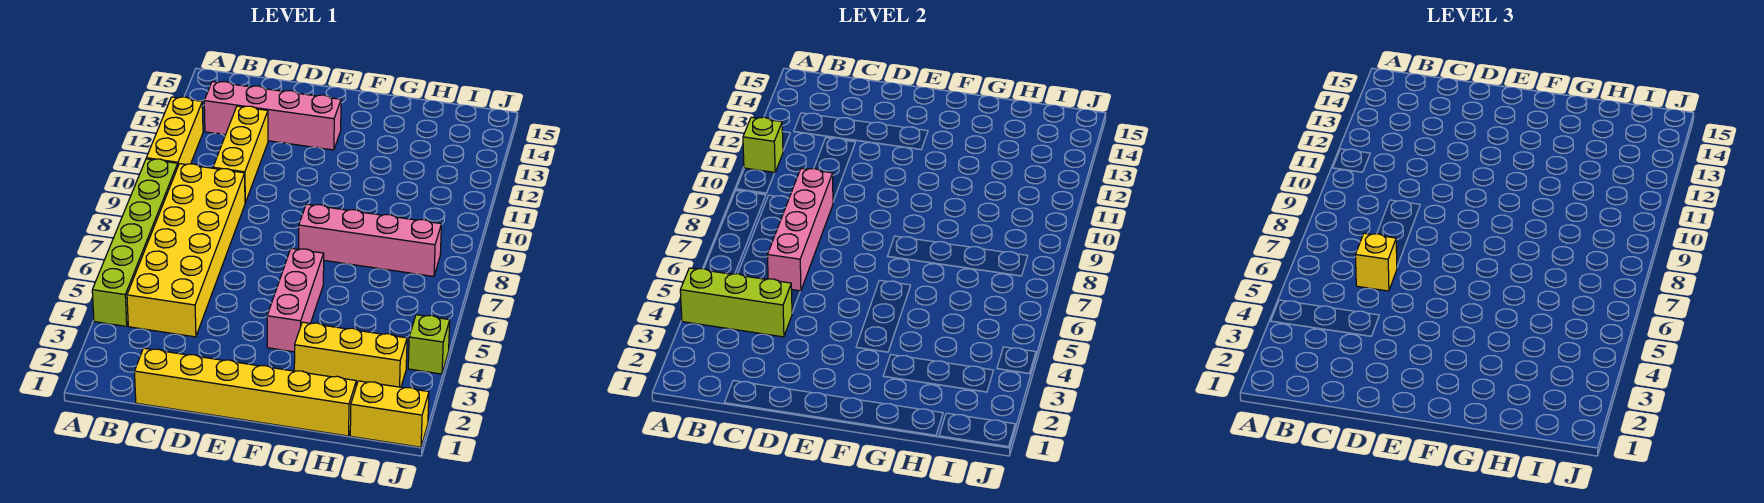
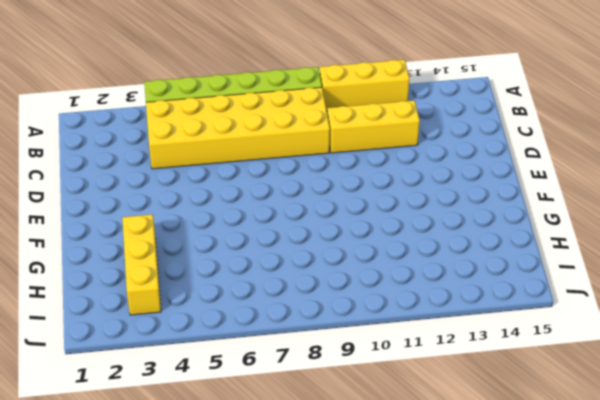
none -> pink brick B13:E13 level 1
none -> yellow brick C1:H1 level 1
none -> pink brick F4:F6 level 1

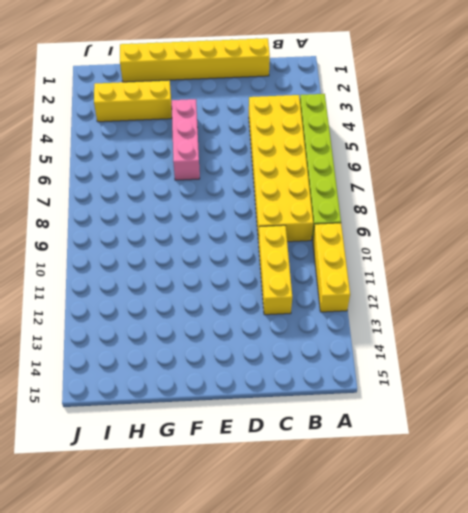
none -> pink brick B13:E13 level 1
none -> pink brick F8:I8 level 1
none -> yellow brick I1:J1 level 1

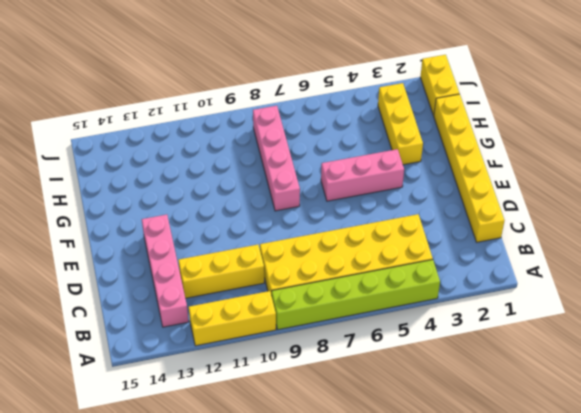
none -> lime brick J4 level 1
none -> lime brick A4:C4 level 2
none -> lime brick A11 level 2

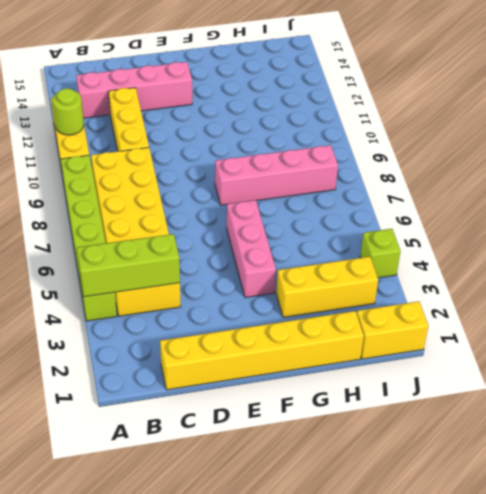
lime round brick A11 level 2 -> lime brick A11 level 2
none -> pink brick C6:C9 level 2
none -> yellow brick C6 level 3

